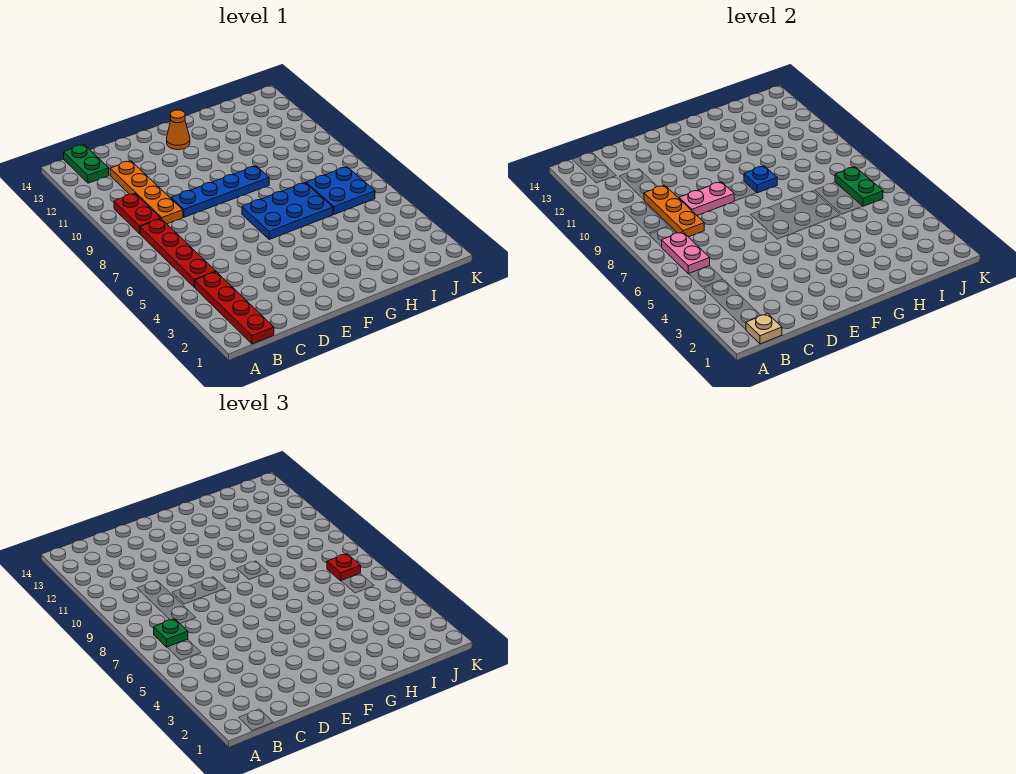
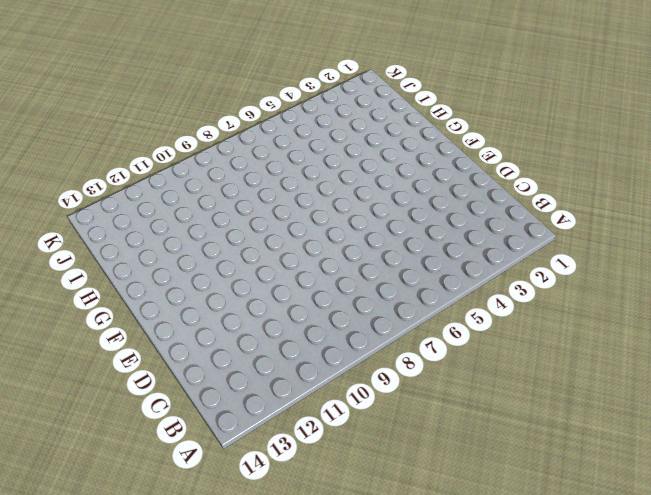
none -> red plate B1:B4 level 1
none -> red plate B5:B8 level 1
none -> red plate B9:B10 level 1

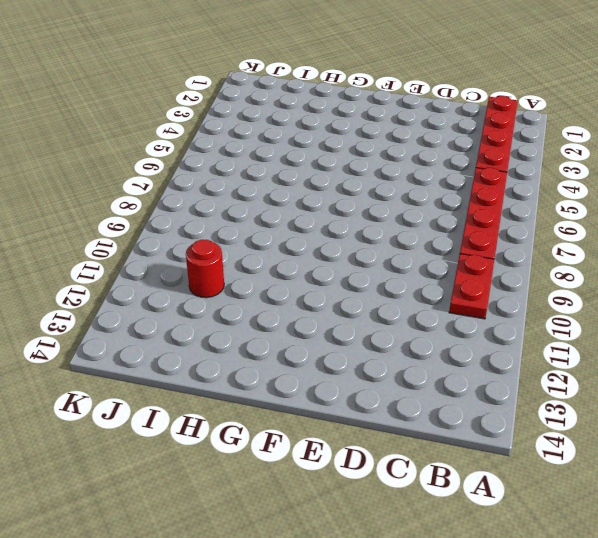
red round brick I11 level 1 -> none
none -> green plate B13:B14 level 1
none -> orange plate C9:C12 level 1
none -> blue plate D9:G9 level 1

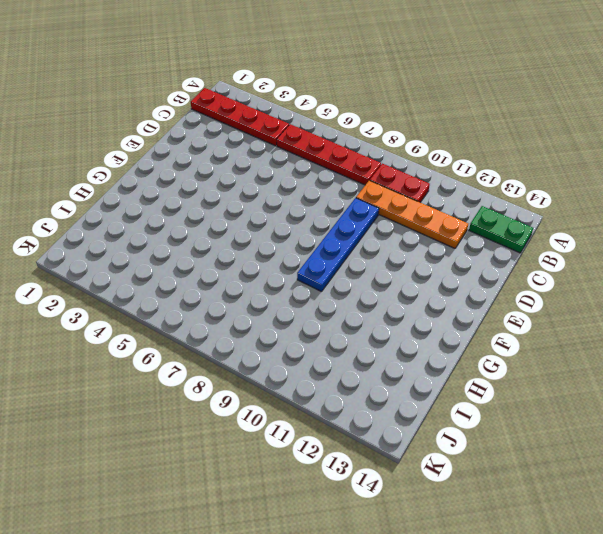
none -> blue plate F6:H7 level 1
none -> orange cone F13 level 1
none -> blue plate I6:J7 level 1

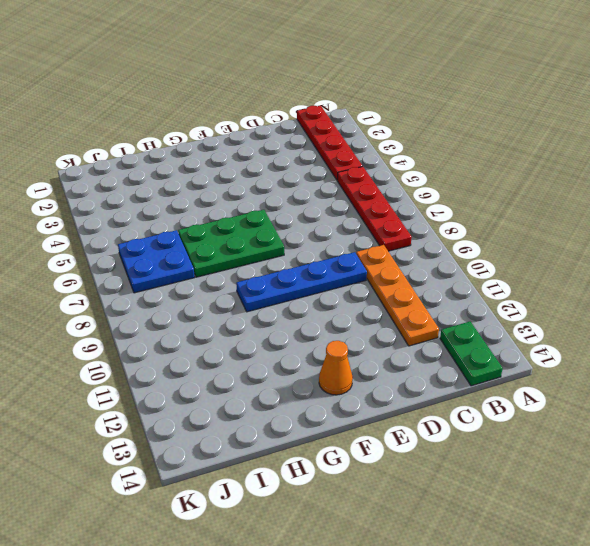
green plate F6:H7 level 1 -> blue plate F6:H7 level 1
none -> red plate B9:B10 level 1
none -> tan plate B1 level 2
none -> pink plate B6:B7 level 2

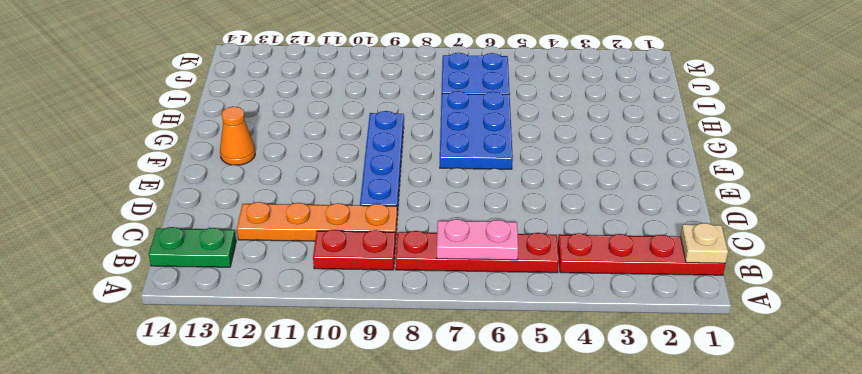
none -> orange plate C8:C10 level 2
none -> pink plate D9:E9 level 2
none -> blue plate G9 level 2

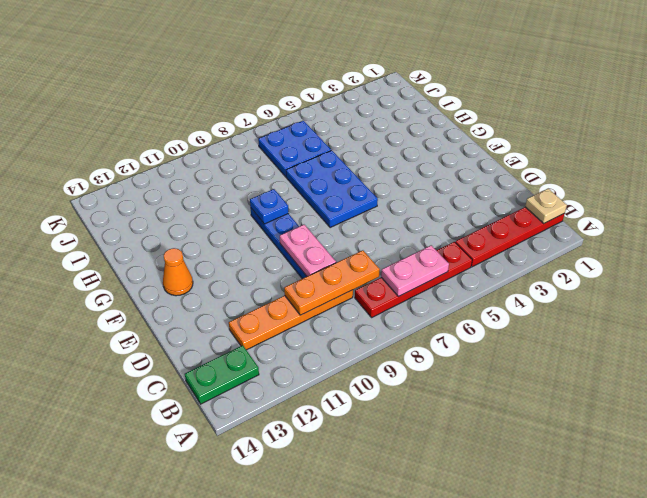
none -> red plate B9:B10 level 1
none -> green plate J6:J7 level 2
none -> green plate B7 level 3

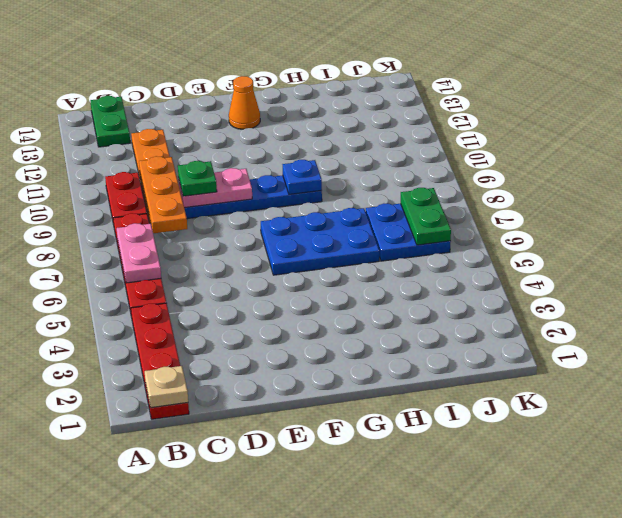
green plate D9 level 3 -> green plate B7 level 3
none -> red plate J7 level 3

